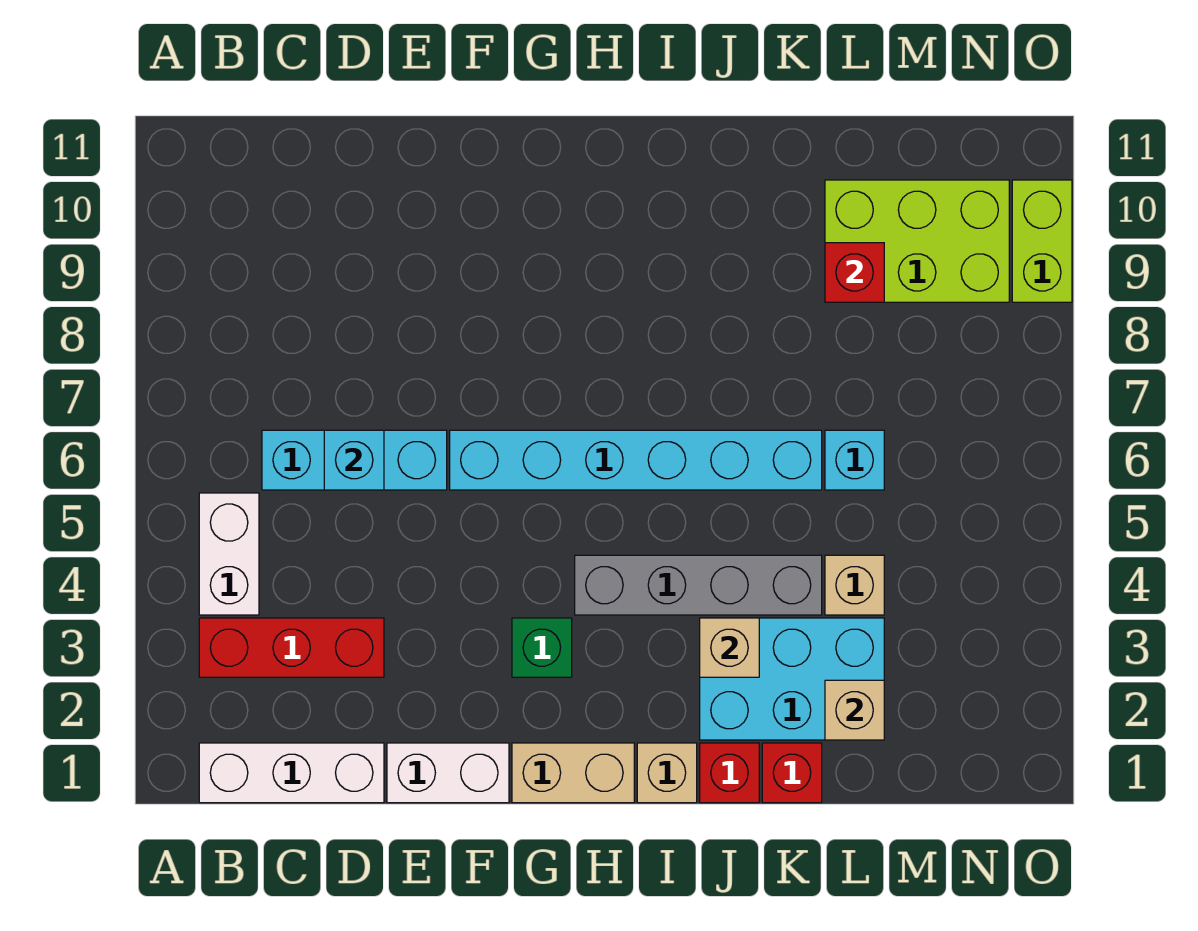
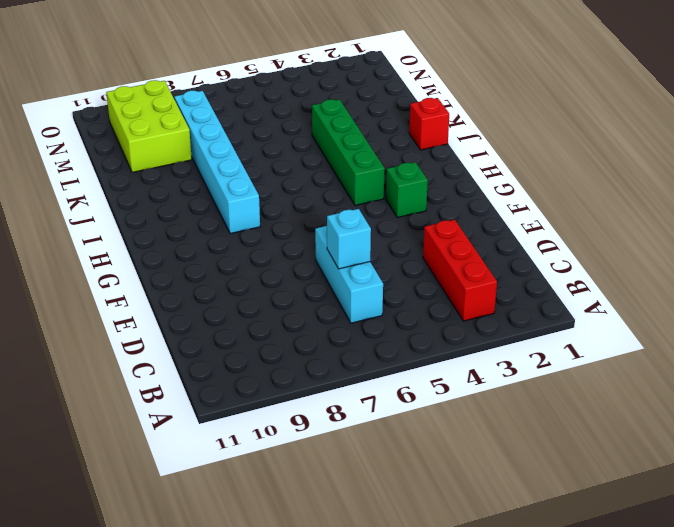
green brick H4:K4 level 1 -> grey brick H4:K4 level 1
cyan brick H8:M8 level 1 -> cyan brick F6:K6 level 1
none -> white brick B1:D1 level 1
none -> white brick B4:B5 level 1
none -> white brick E1:F1 level 1

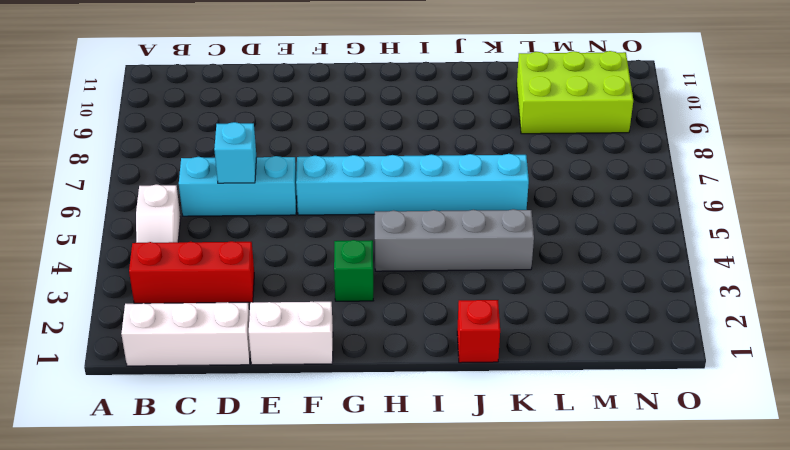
white slope B4:B5 level 1 top 5 -> white brick B4:B5 level 1
none -> tan brick G1:H1 level 1
none -> tan brick I1 level 1
none -> cyan brick J2:L3 level 1

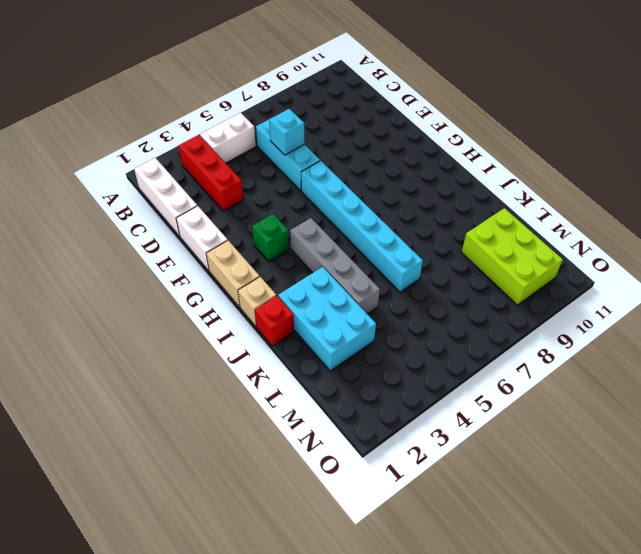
none -> red brick K1 level 1
none -> tan brick L4 level 1
none -> cyan brick L6 level 1

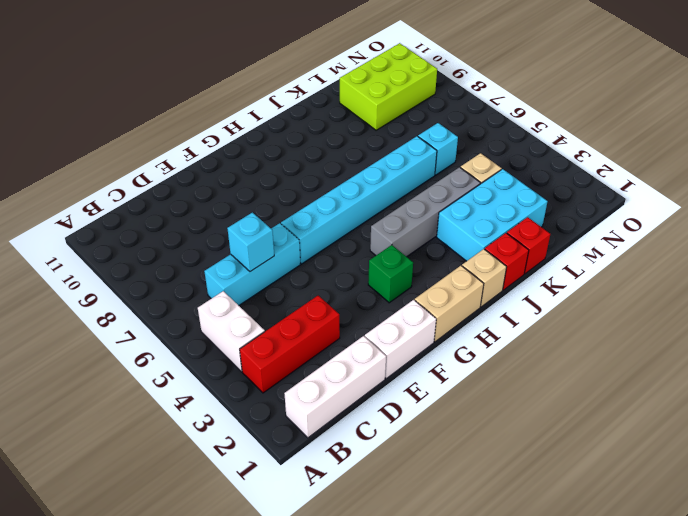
none -> lime brick O9:O10 level 1
none -> tan brick J3 level 2
none -> tan brick L2 level 2

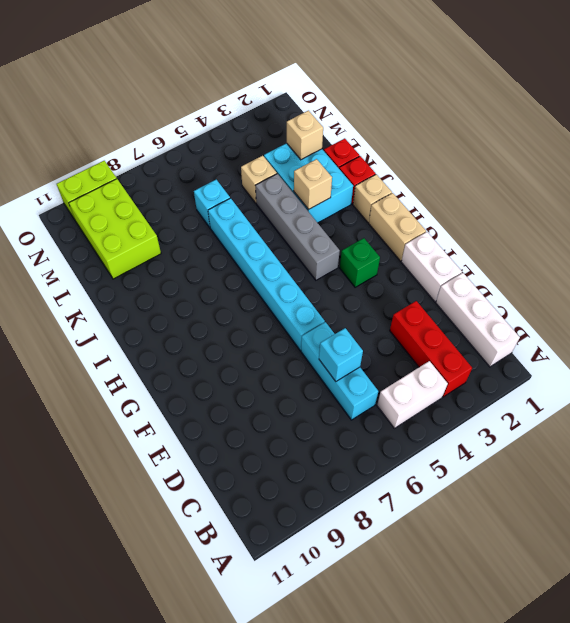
none -> red brick L9 level 2

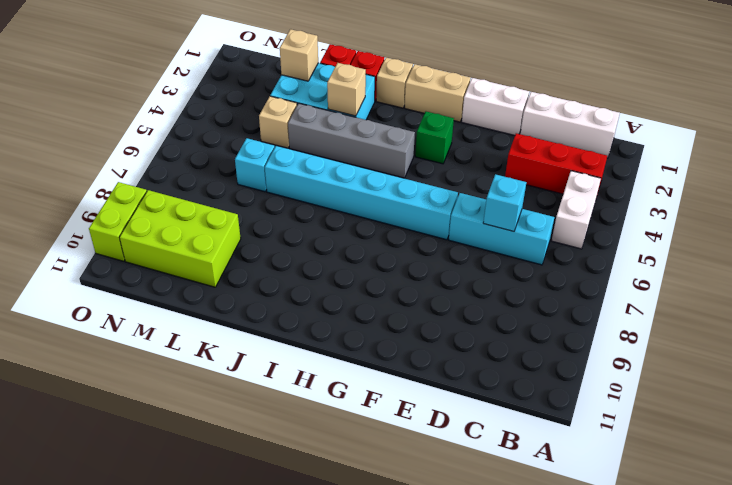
none -> red brick L9 level 2

